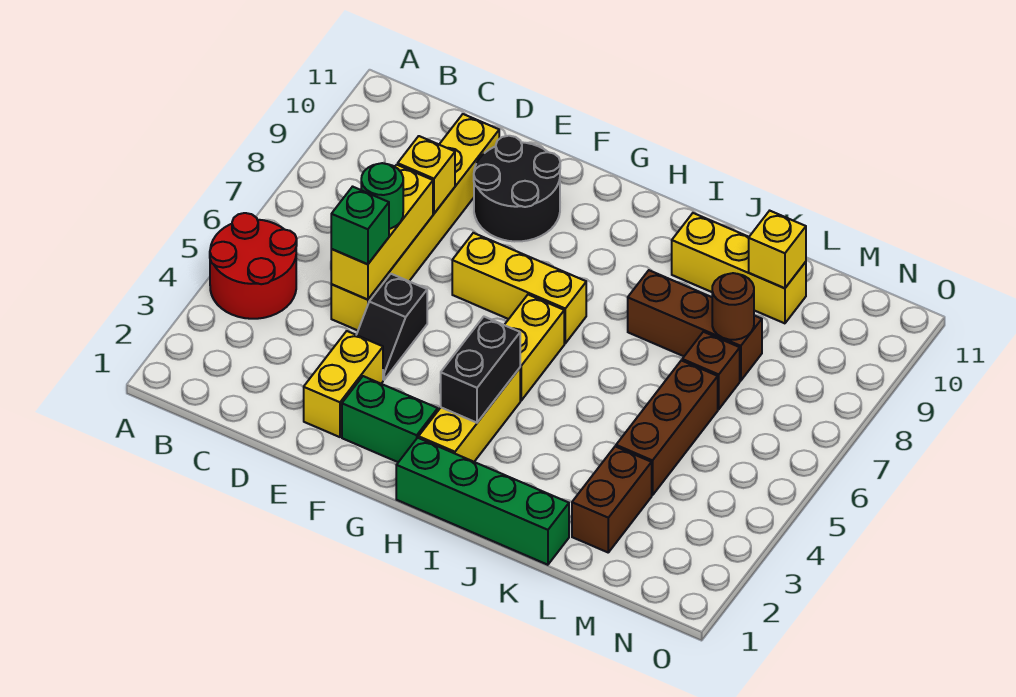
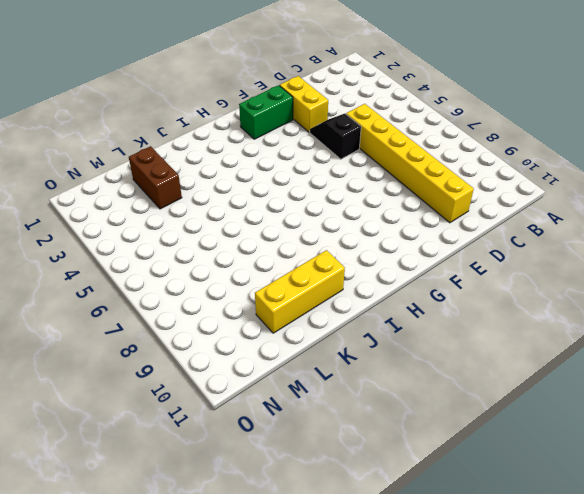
none -> red round brick A4:B5 level 1
none -> black round brick E9:F10 level 1
none -> yellow brick F7:H7 level 1

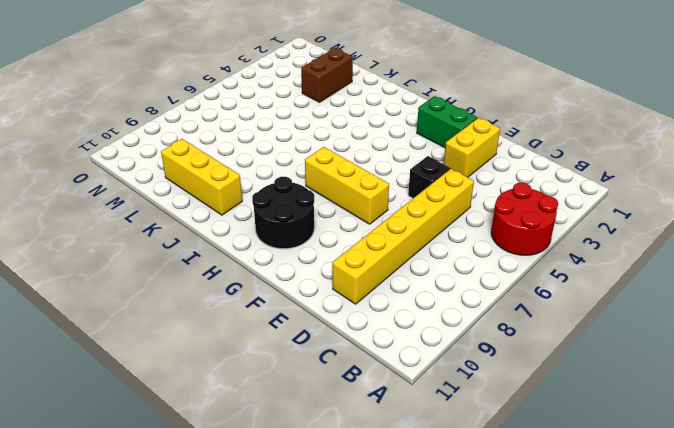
black round brick G9:H10 level 1 -> black round brick E9:F10 level 1
none -> green brick H1:K1 level 1
none -> yellow brick H2:H4 level 1
none -> yellow brick H5:H6 level 1

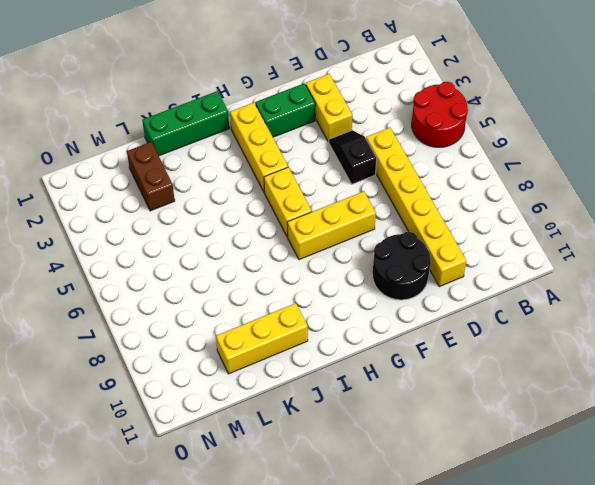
green brick I1:K1 level 1 -> green brick H1:K1 level 1
none -> brown brick J8:L8 level 1
none -> brown brick L4:L6 level 1
none -> brown brick L7 level 1

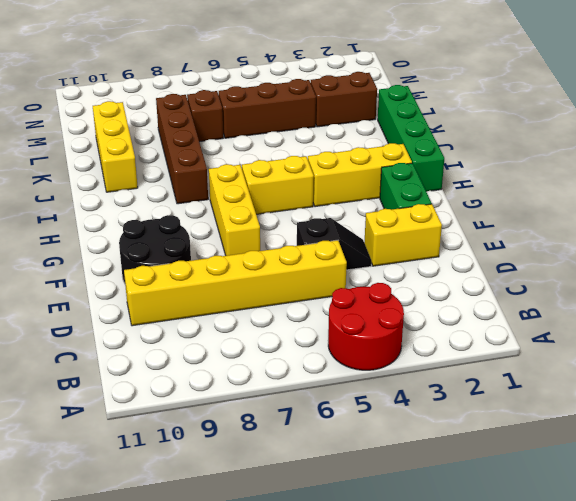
brown brick I8:L8 level 1 -> brown brick J8:L8 level 1
none -> yellow brick D5:D7 level 2
none -> yellow brick D8 level 2
none -> black brick H3:H4 level 2

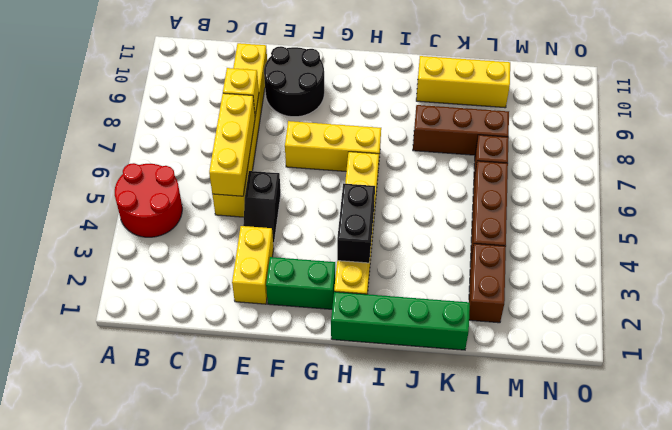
none -> brown round brick L8 level 2
none -> yellow brick L10 level 2
none -> green brick D5 level 3

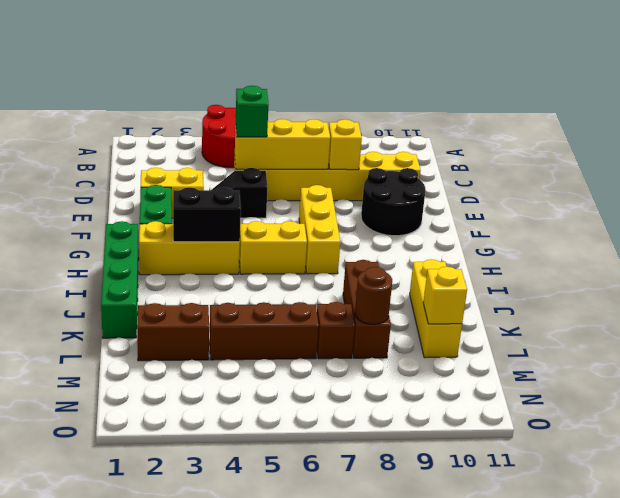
none -> green round brick D6 level 3

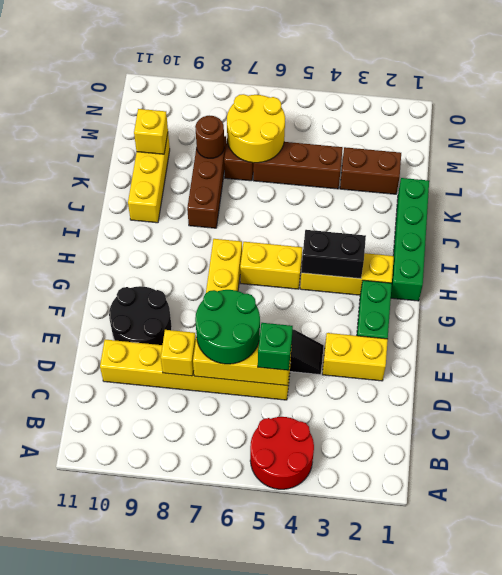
green round brick D6:E7 level 3 -> green round brick D6 level 3
yellow round brick L6:M7 level 2 -> none

